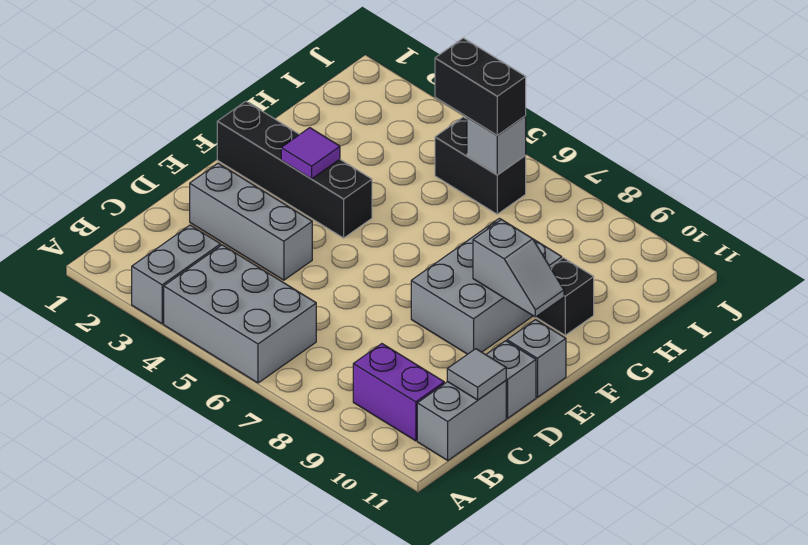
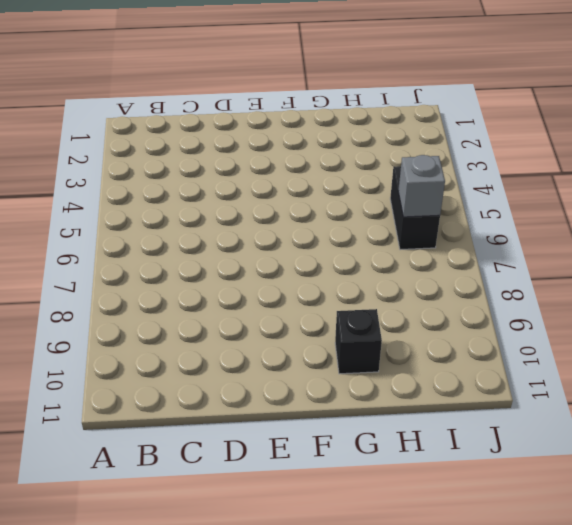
none -> grey brick A3:B3 level 1
none -> grey brick A4:B6 level 1
none -> purple brick B9:B10 level 1

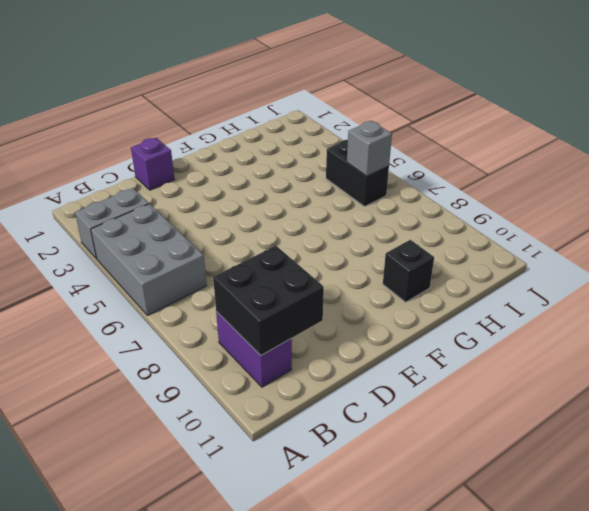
black brick B9:C10 level 2 -> none
purple brick D1 level 1 -> none
none -> grey brick B11:C11 level 1
none -> grey brick D2:D4 level 1
none -> grey brick D11 level 1

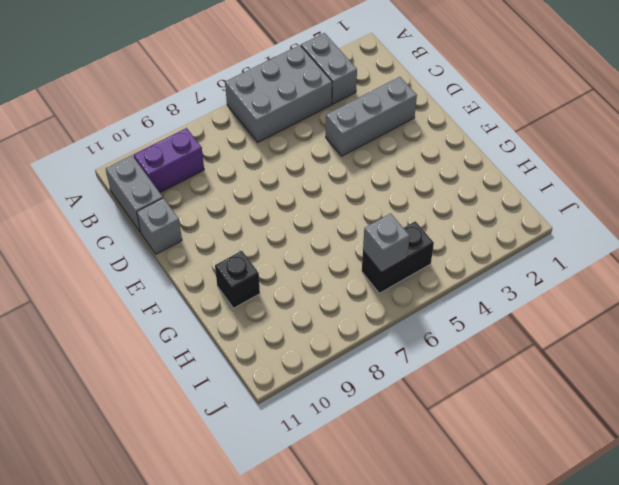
none -> grey brick E8:G9 level 1
none -> grey brick E11 level 1
none -> black brick F1:F4 level 1

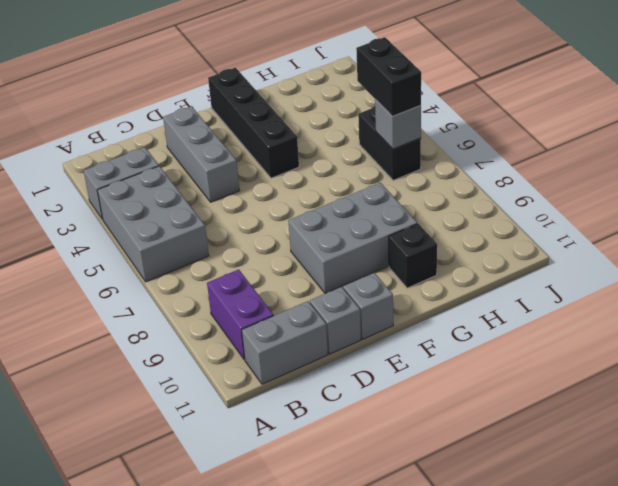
none -> grey tile C11 level 2
none -> purple tile F3 level 2
none -> grey slope F9:F10 level 2 top 9

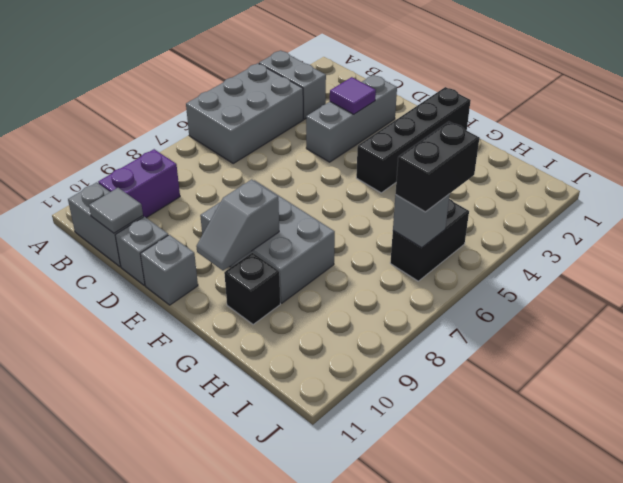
purple tile D3 level 2 -> purple tile F3 level 2

